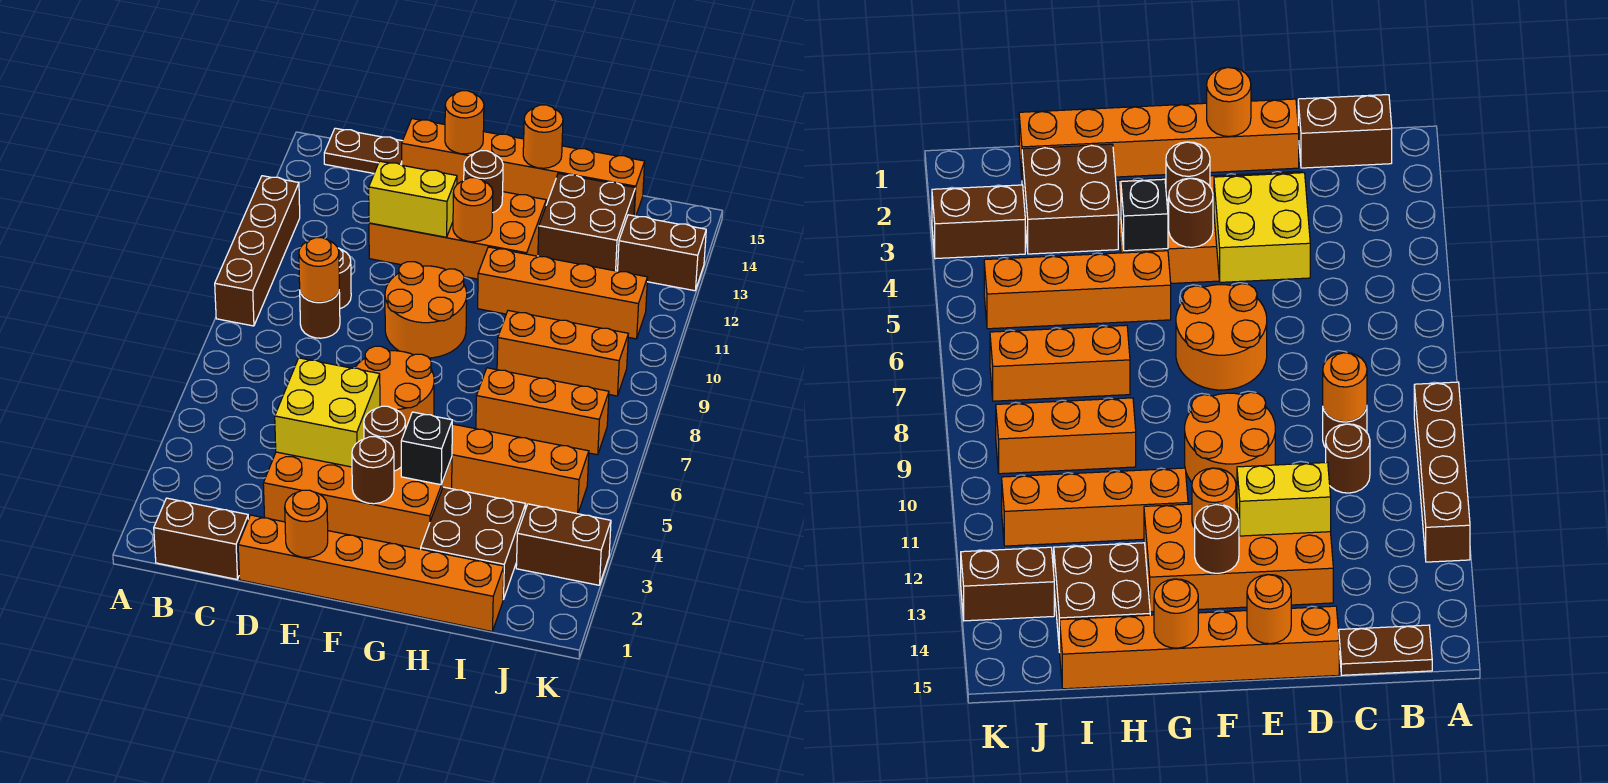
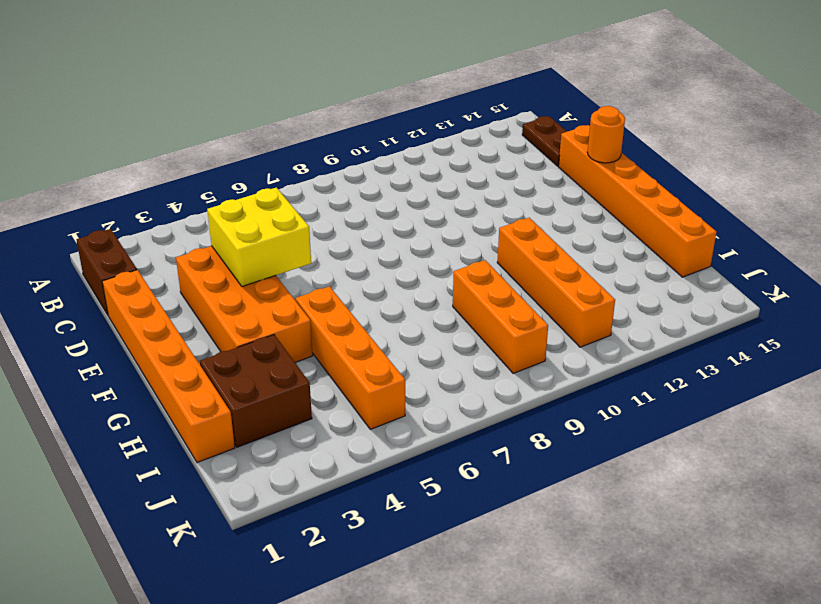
none -> brown brick A9:A12 level 1
none -> brown round brick C9 level 1
none -> brown round brick C10 level 1
none -> orange brick D12:G13 level 1

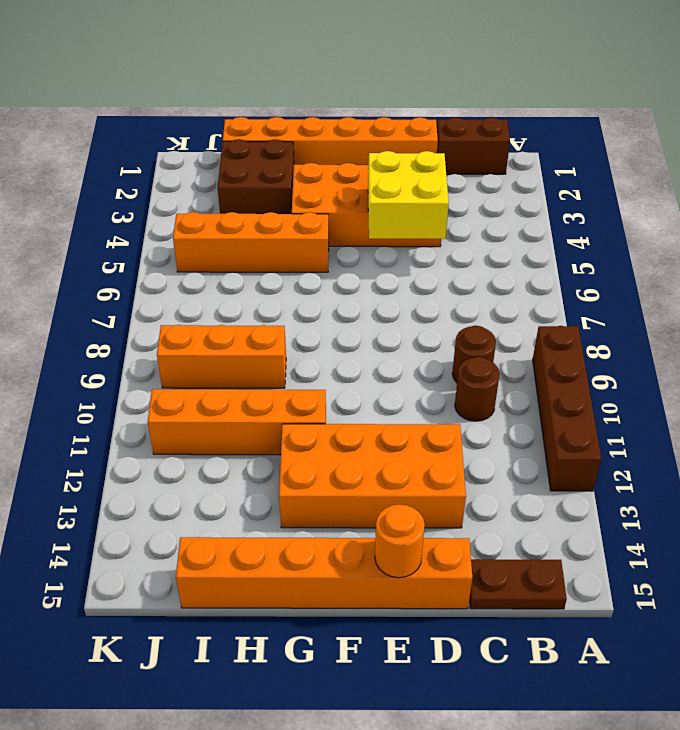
none -> orange round brick E6:F7 level 1
none -> orange round brick E9:F10 level 1
none -> orange brick H7:J7 level 1
none -> brown brick H13:I14 level 1

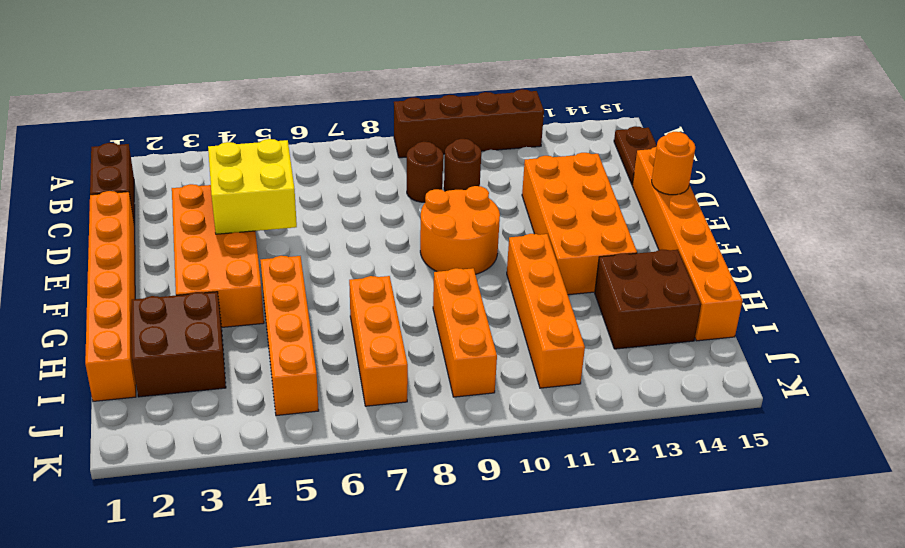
none -> orange round brick E6:F7 level 1
none -> brown brick J3:K3 level 1
none -> brown brick J13:K13 level 1
none -> orange round brick C9 level 2

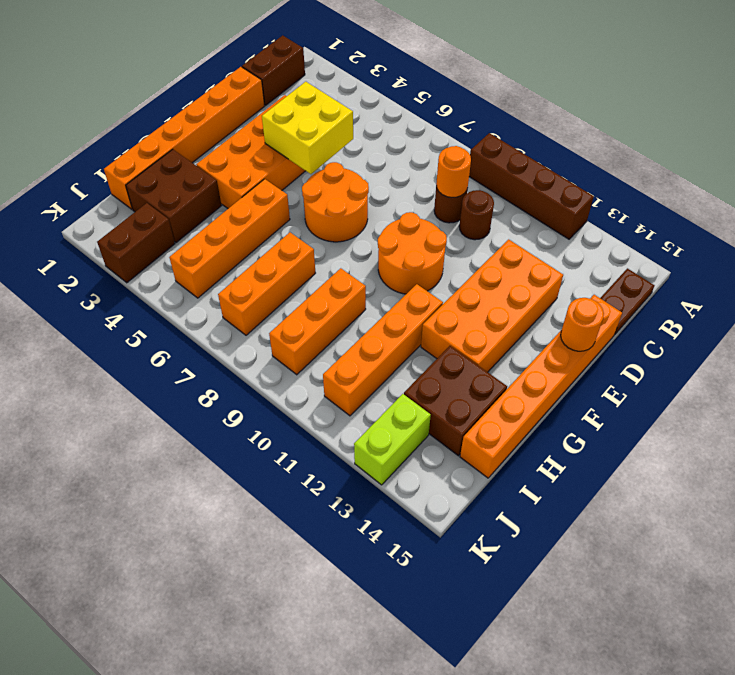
lime brick J13:K13 level 1 -> brown brick J13:K13 level 1
none -> yellow brick D12:E12 level 2
none -> orange round brick E1 level 2
none -> brown round brick F3 level 2
none -> brown round brick F4 level 2

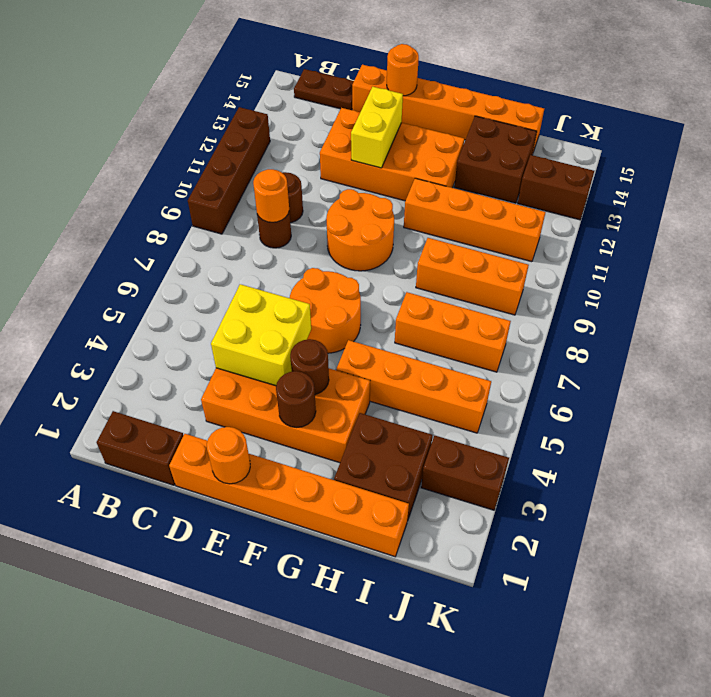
yellow brick E12:E13 level 2 -> yellow brick D12:E12 level 2
none -> orange round brick F12 level 2
none -> brown round brick F13 level 2
none -> black brick G4 level 2
none -> orange round brick G15 level 2

